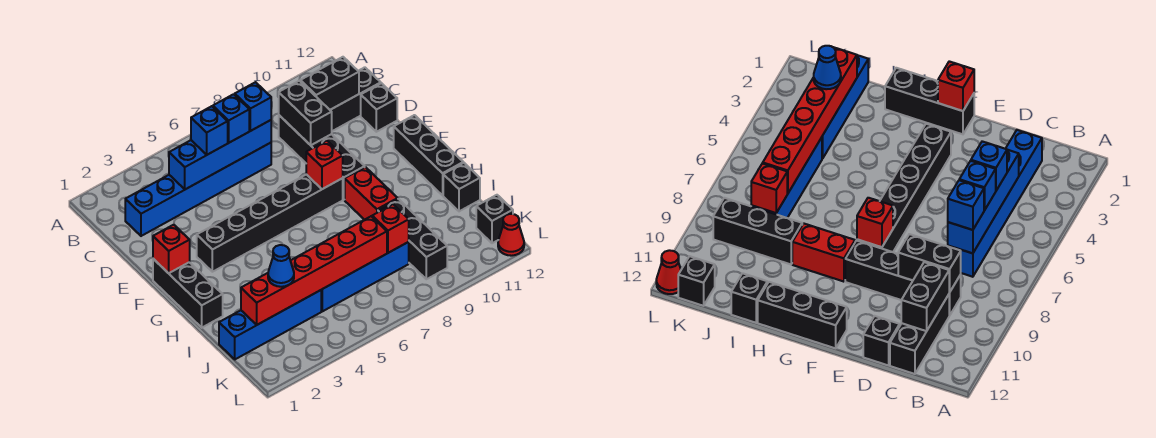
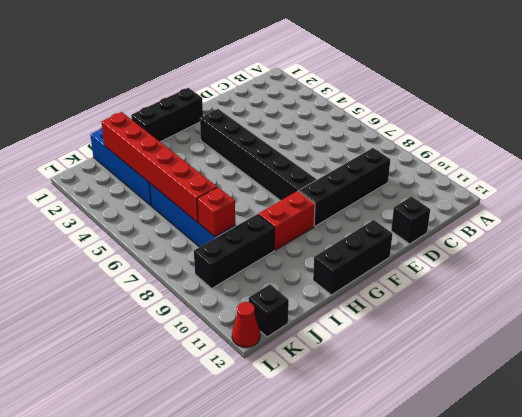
none -> blue brick C2:C7 level 1
none -> black brick C10:C12 level 1
none -> black brick I12 level 1

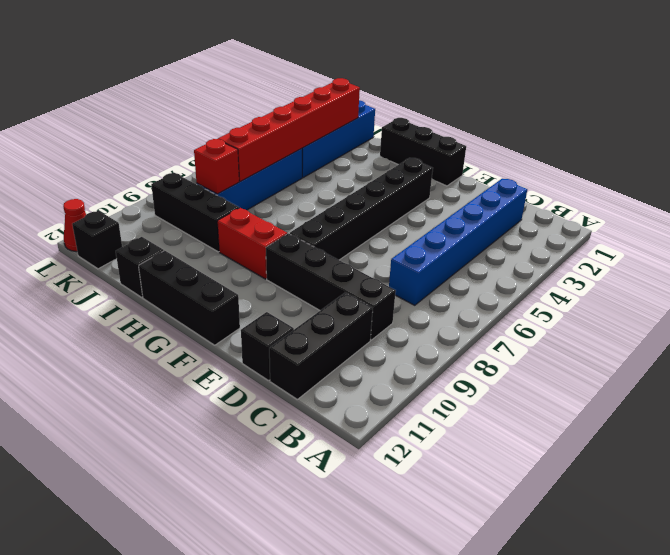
none -> blue brick C4:C7 level 2
none -> black brick C9:D9 level 2
none -> black brick C10:C11 level 2

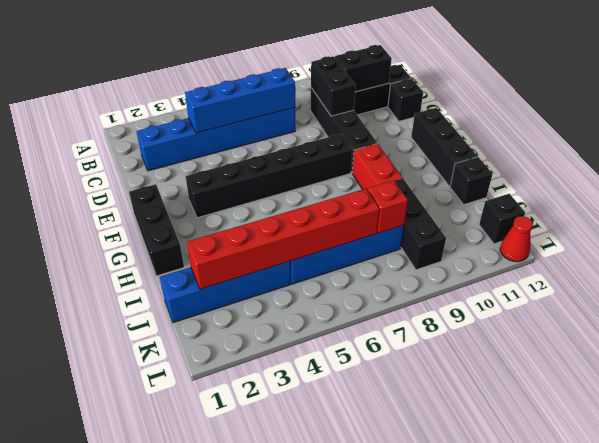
none -> red brick F1 level 2
none -> red brick F8 level 2
none -> blue brick C5 level 3

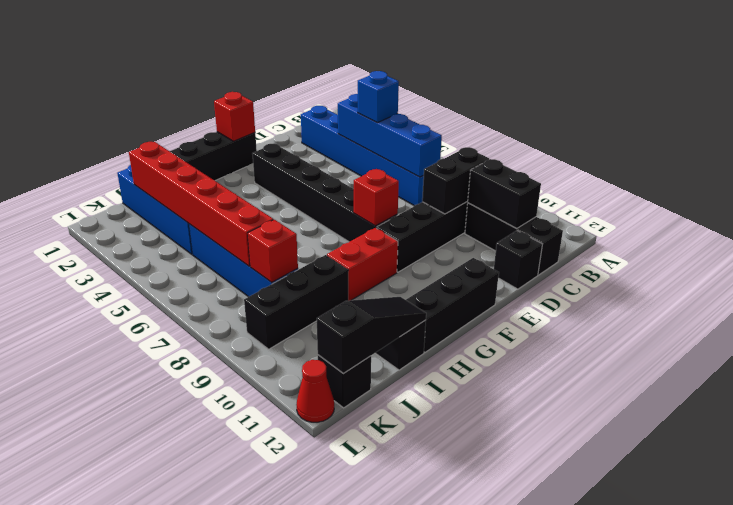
black slope I12:K12 level 2 top K -> none
none -> blue brick C6 level 3
none -> blue brick C7 level 3
none -> blue cone J3 level 3

